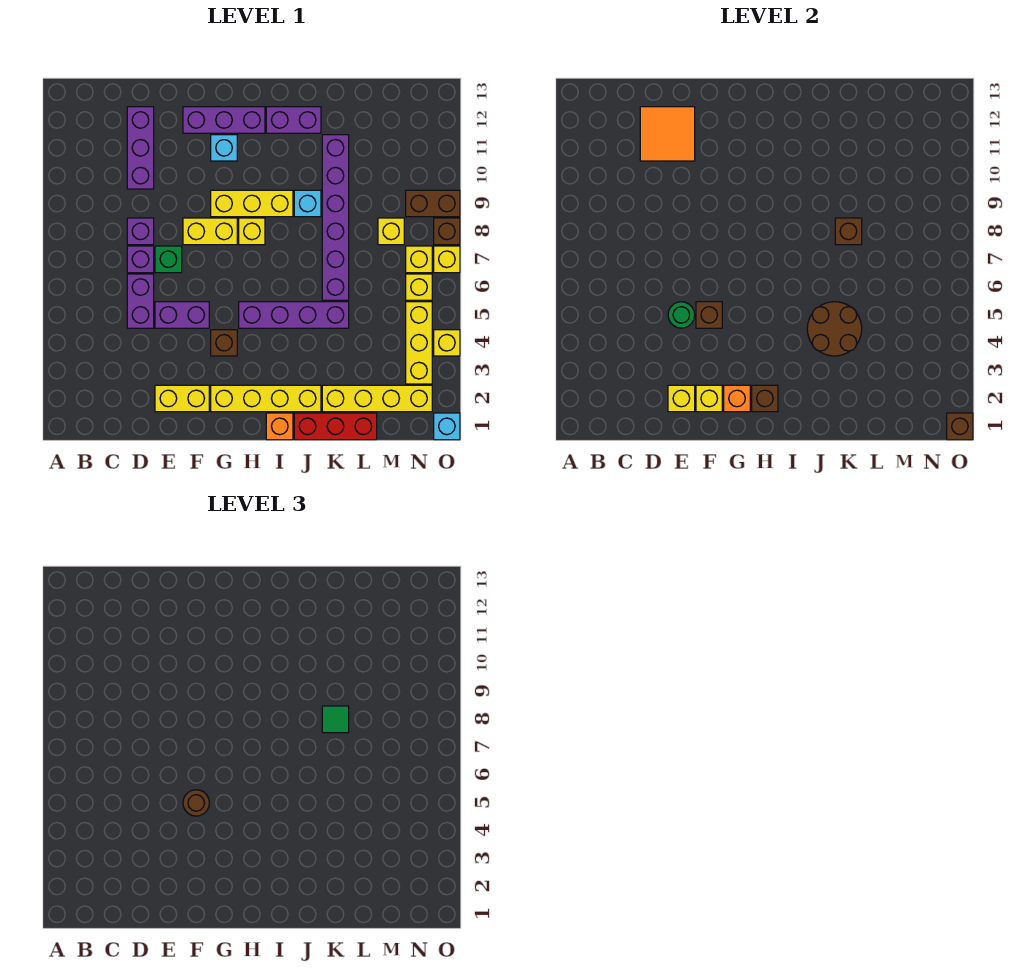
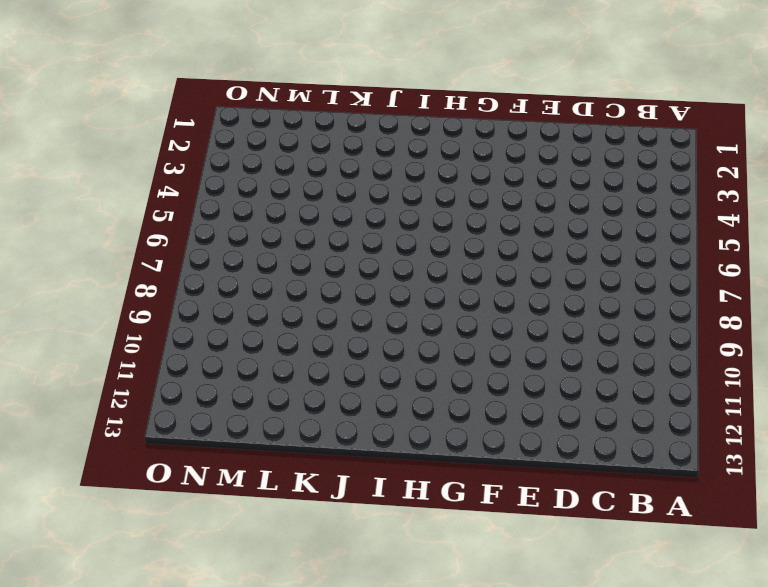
none -> purple brick D5:D6 level 1
none -> purple brick D7 level 1
none -> purple brick D8 level 1
none -> purple brick D10:D12 level 1

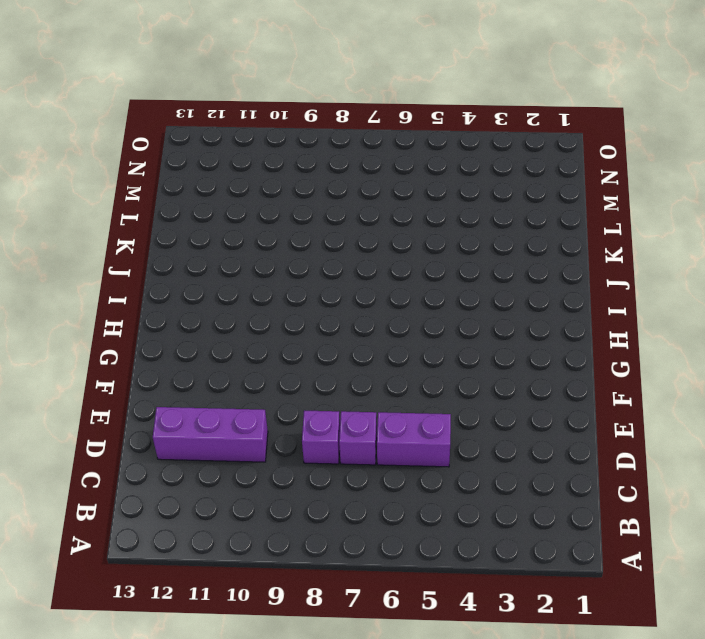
none -> yellow brick E2:F2 level 1
none -> purple brick E5:F5 level 1
none -> green brick E7 level 1
none -> yellow brick F8:G8 level 1

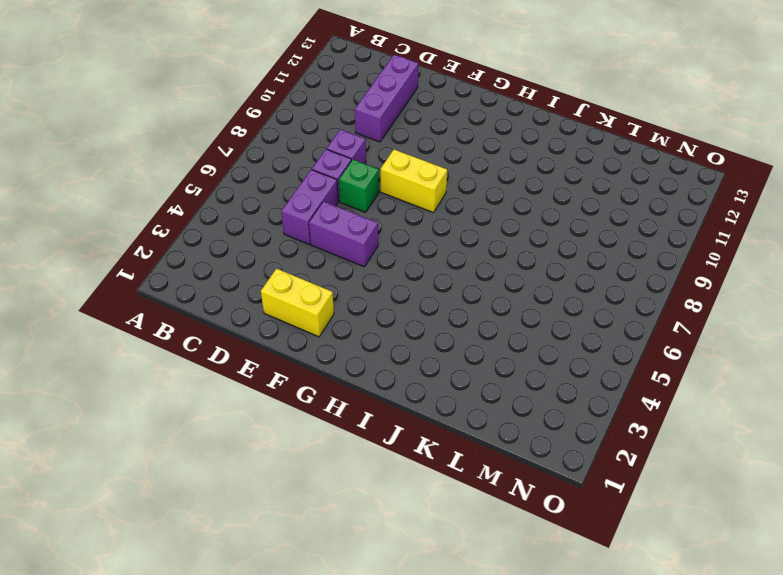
none -> purple brick F12:H12 level 1
none -> yellow brick G2:J2 level 1
none -> brown brick G4 level 1
none -> yellow brick G9:I9 level 1

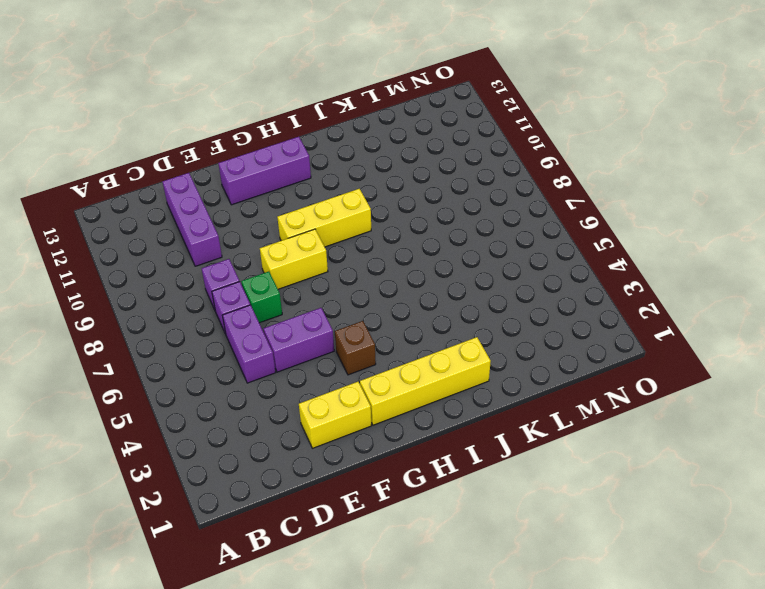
none -> cyan brick G11 level 1
none -> purple brick H5:K5 level 1
none -> yellow brick H8 level 1
none -> orange brick I1 level 1

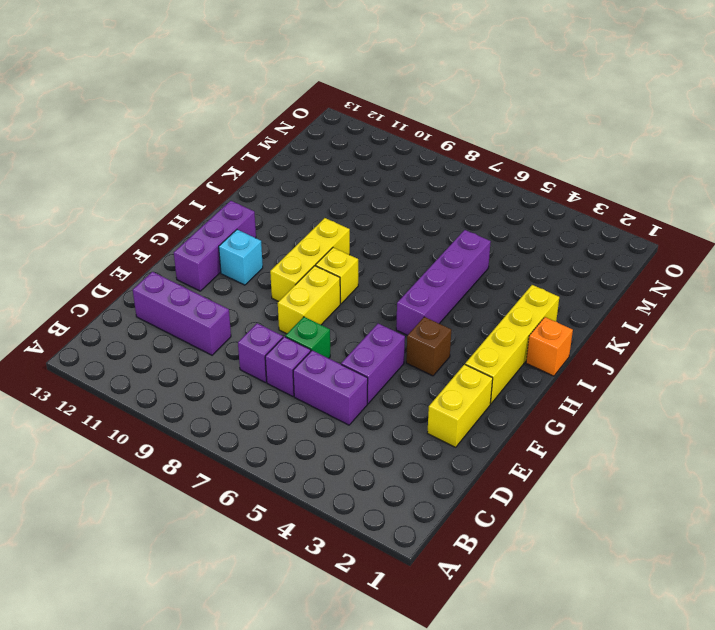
none -> purple brick I12:J12 level 1
none -> red brick J1:L1 level 1
none -> cyan brick J9 level 1
none -> yellow brick K2:N2 level 1

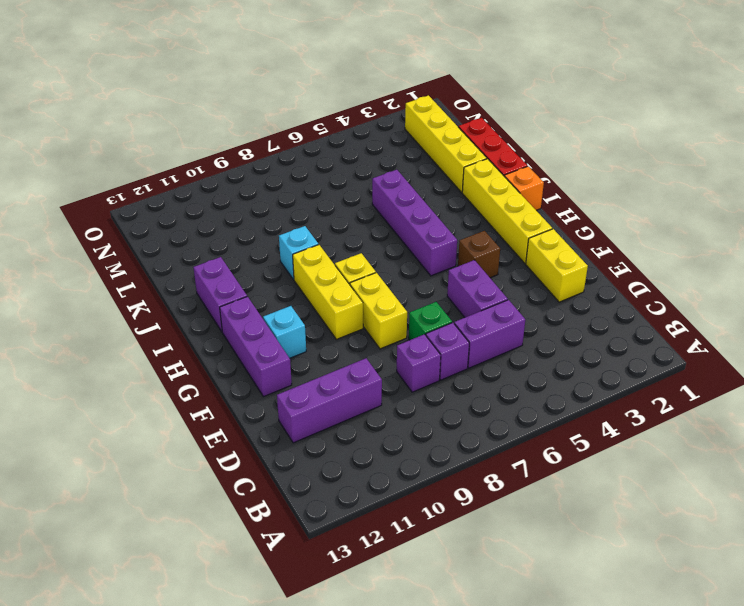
none -> purple brick K6:K11 level 1
none -> yellow brick M8 level 1
none -> yellow brick N3:N5 level 1
none -> yellow brick N6 level 1

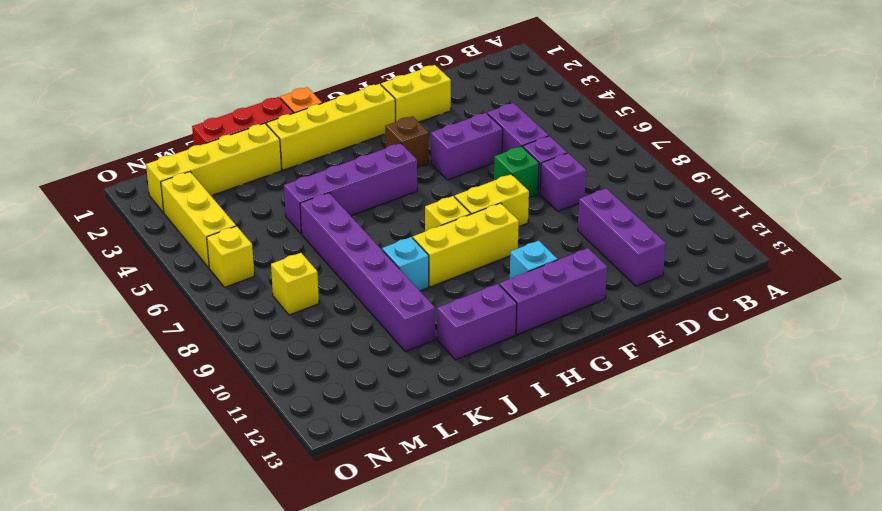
none -> yellow brick N7 level 1
none -> brown brick N9:O9 level 1
none -> cyan brick O1 level 1
none -> yellow brick O4 level 1

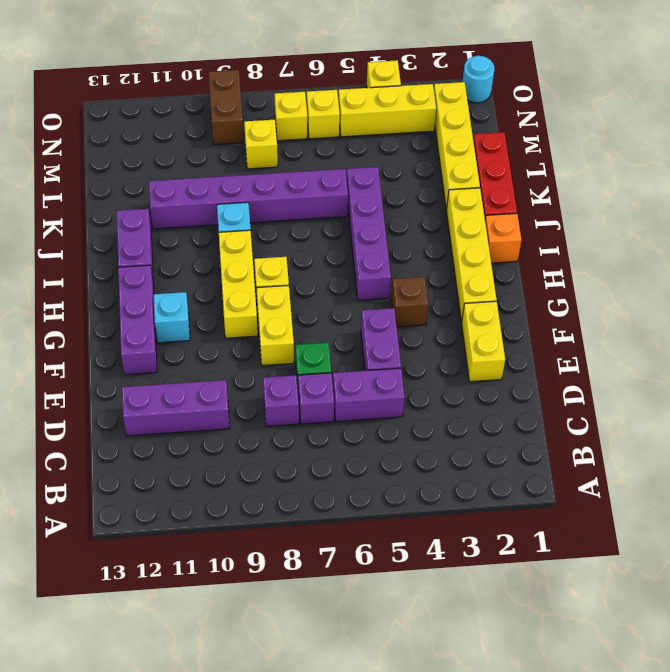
cyan round brick O1 level 1 -> cyan brick O1 level 1
none -> yellow brick O7 level 1
none -> brown brick O8 level 1
none -> orange tile D11:E12 level 2
none -> yellow brick E2 level 2

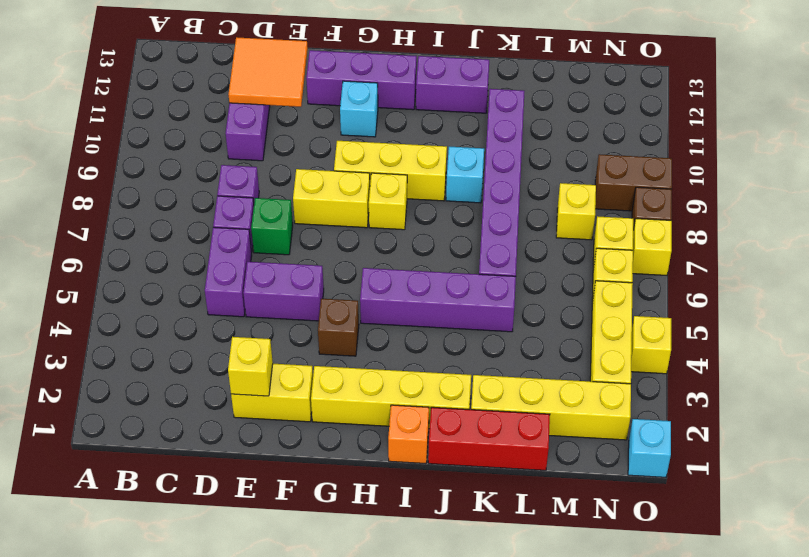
none -> green round brick E5 level 2
none -> yellow brick F2 level 2
none -> brown brick F5 level 2
none -> orange brick G2 level 2

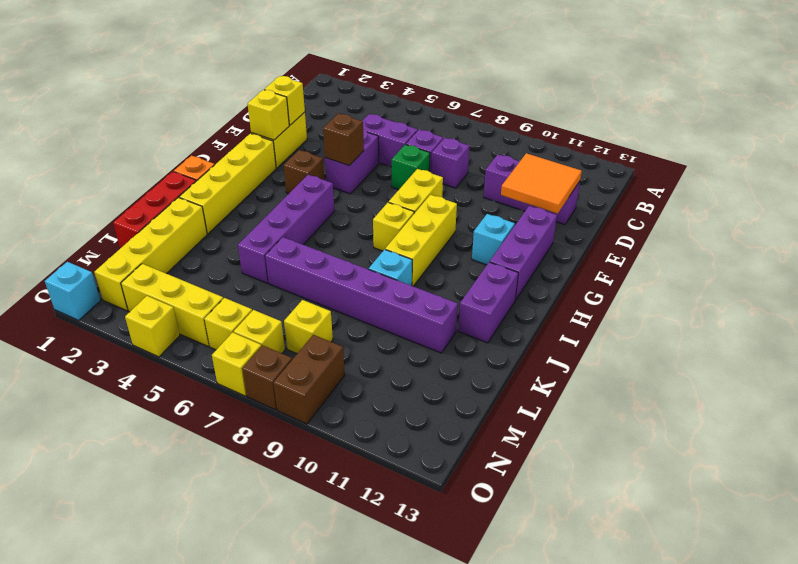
none -> green round brick E5 level 2
none -> orange brick G2 level 2
none -> brown brick H2 level 2
none -> brown round brick J4:K5 level 2

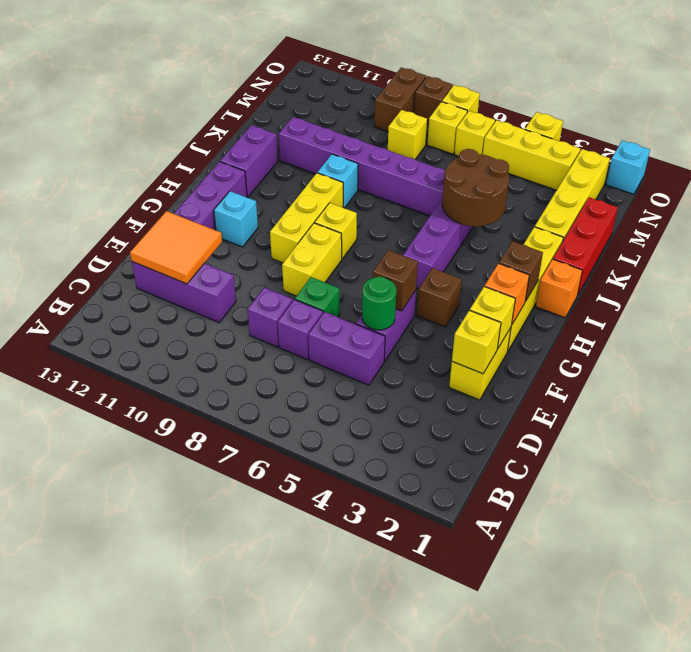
none -> brown brick K8 level 2
none -> brown brick O1 level 2
none -> brown round brick F5 level 3
none -> green tile K8 level 3

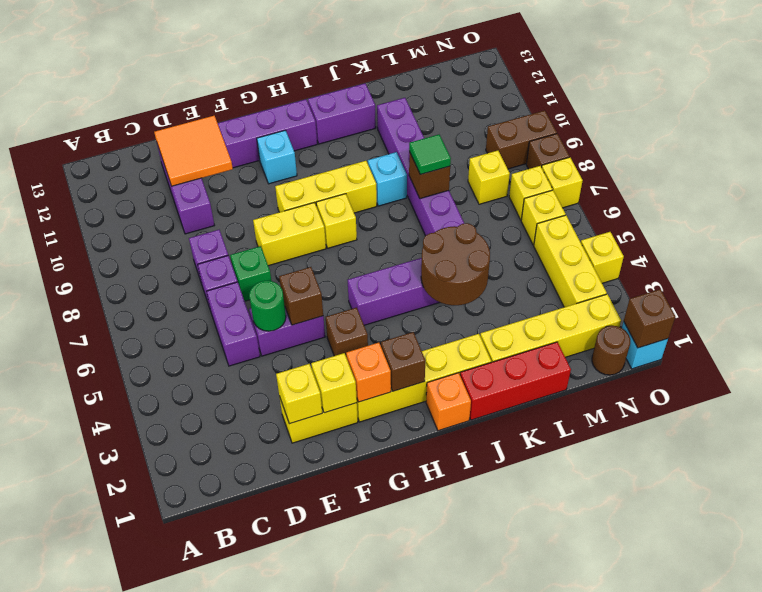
brown round brick N1 level 1 -> brown round brick F5 level 3

